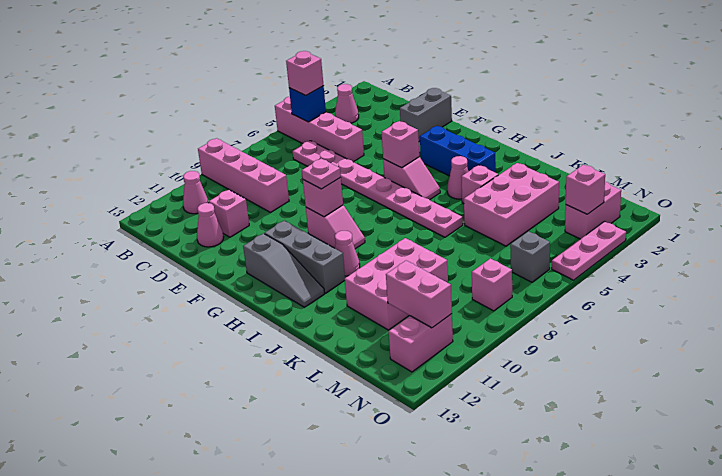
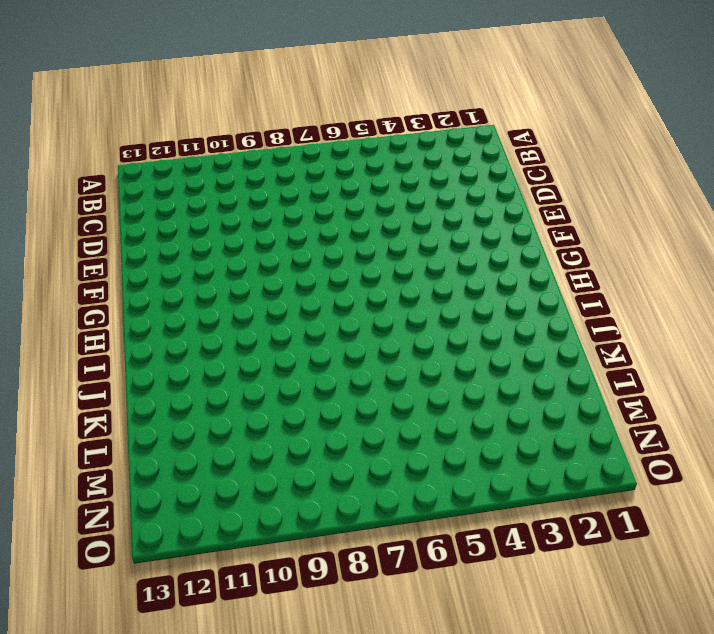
none -> pink brick A5:D5 level 1
none -> pink brick A9:D9 level 1
none -> pink cone B3 level 1
none -> pink cone B11 level 1

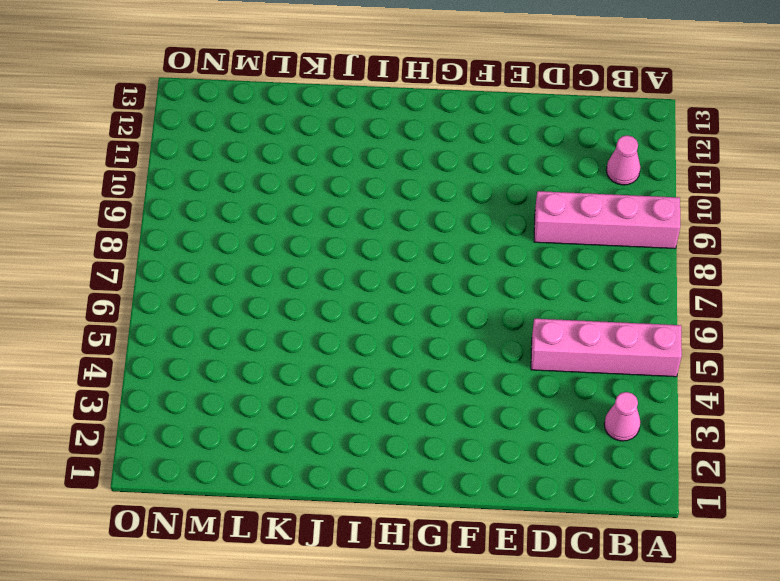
none -> pink plate C6:J6 level 1
none -> pink brick D11 level 1
none -> pink cone D12 level 1
none -> grey brick E1:E2 level 1

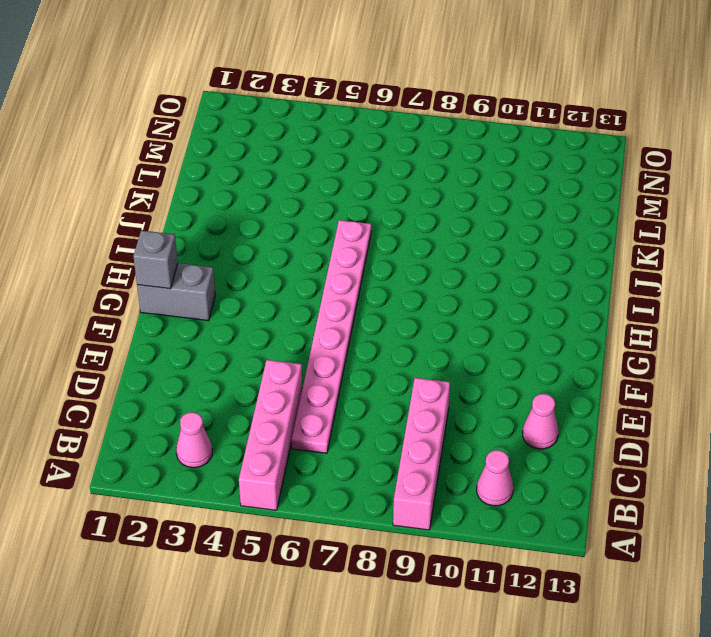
grey brick G1:G2 level 1 -> grey brick E1:E2 level 1
grey brick G1 level 2 -> grey brick N6 level 1
none -> pink brick D11 level 1
none -> blue brick G3:I3 level 1
none -> pink slope G5:H5 level 1 top G
none -> pink slope G9:H9 level 1 top G

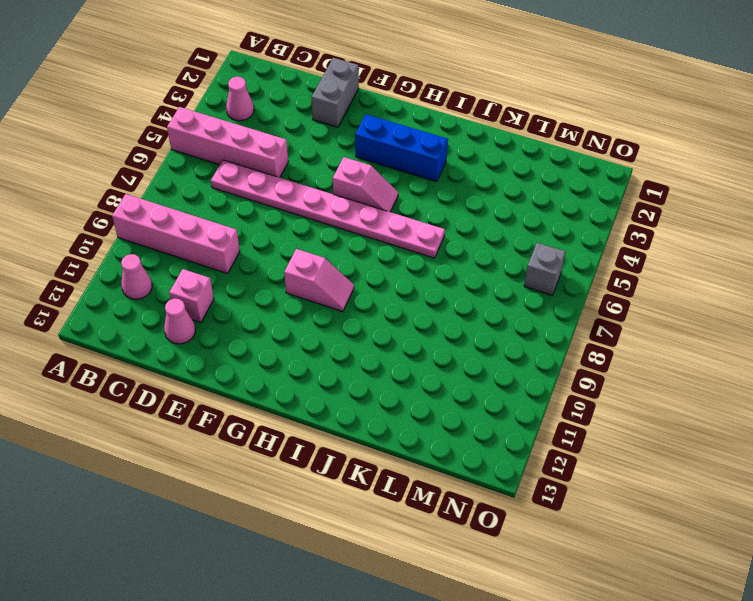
none -> grey brick G11:I11 level 1
none -> grey slope G12:I12 level 1 top G
none -> pink cone I4 level 1
none -> pink cone I10 level 1

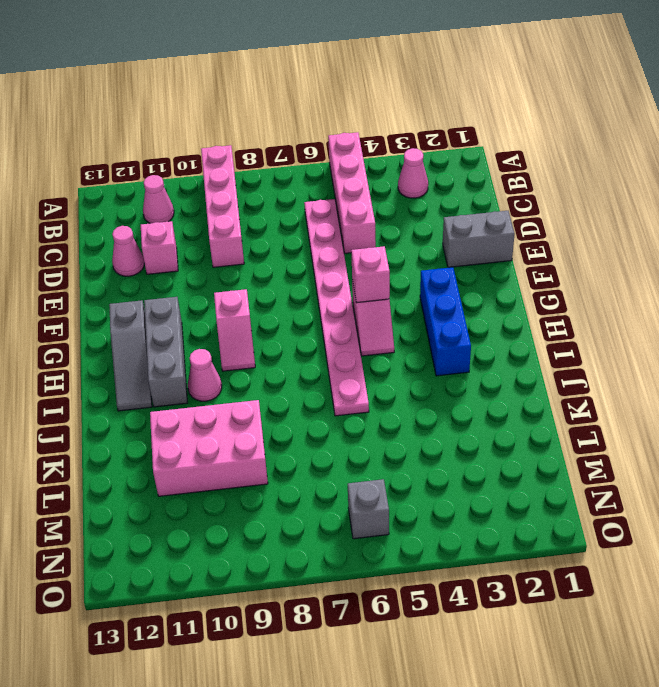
none -> pink cone I4 level 1
none -> pink brick J4 level 1
none -> pink brick K3:L5 level 1
none -> pink brick N2:N3 level 1

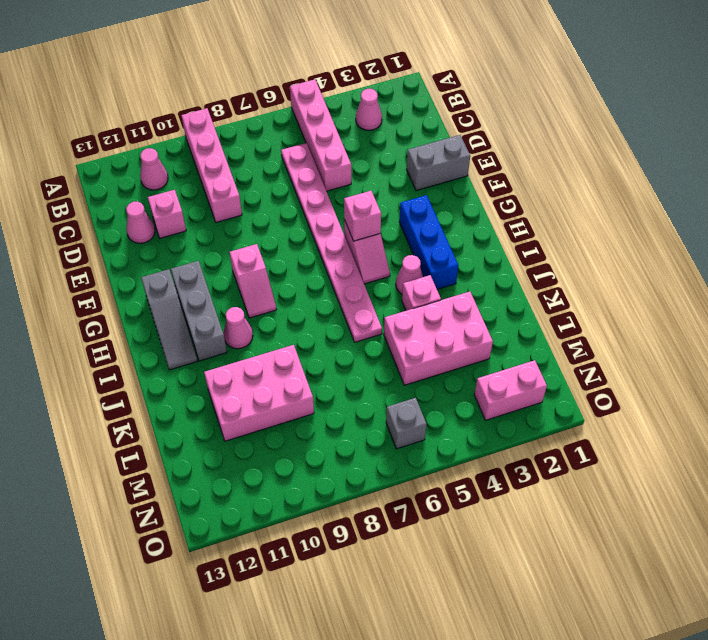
none -> pink brick N8 level 1
none -> pink brick N11:N12 level 1
none -> pink plate O3:O5 level 1
none -> blue brick B5 level 2

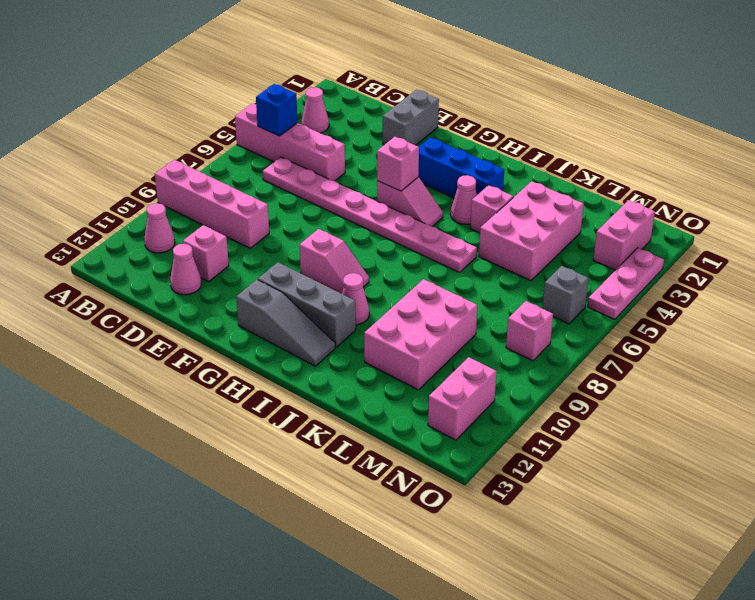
none -> pink brick G9 level 2
none -> pink brick M11:N11 level 2
none -> pink brick N3 level 2
none -> pink brick B5 level 3

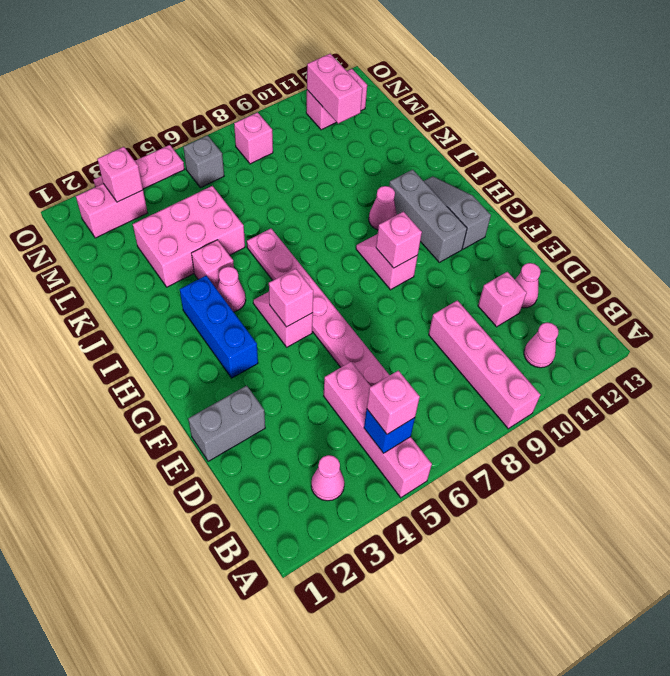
none -> pink brick K9:L11 level 1
none -> pink plate G9 level 3

